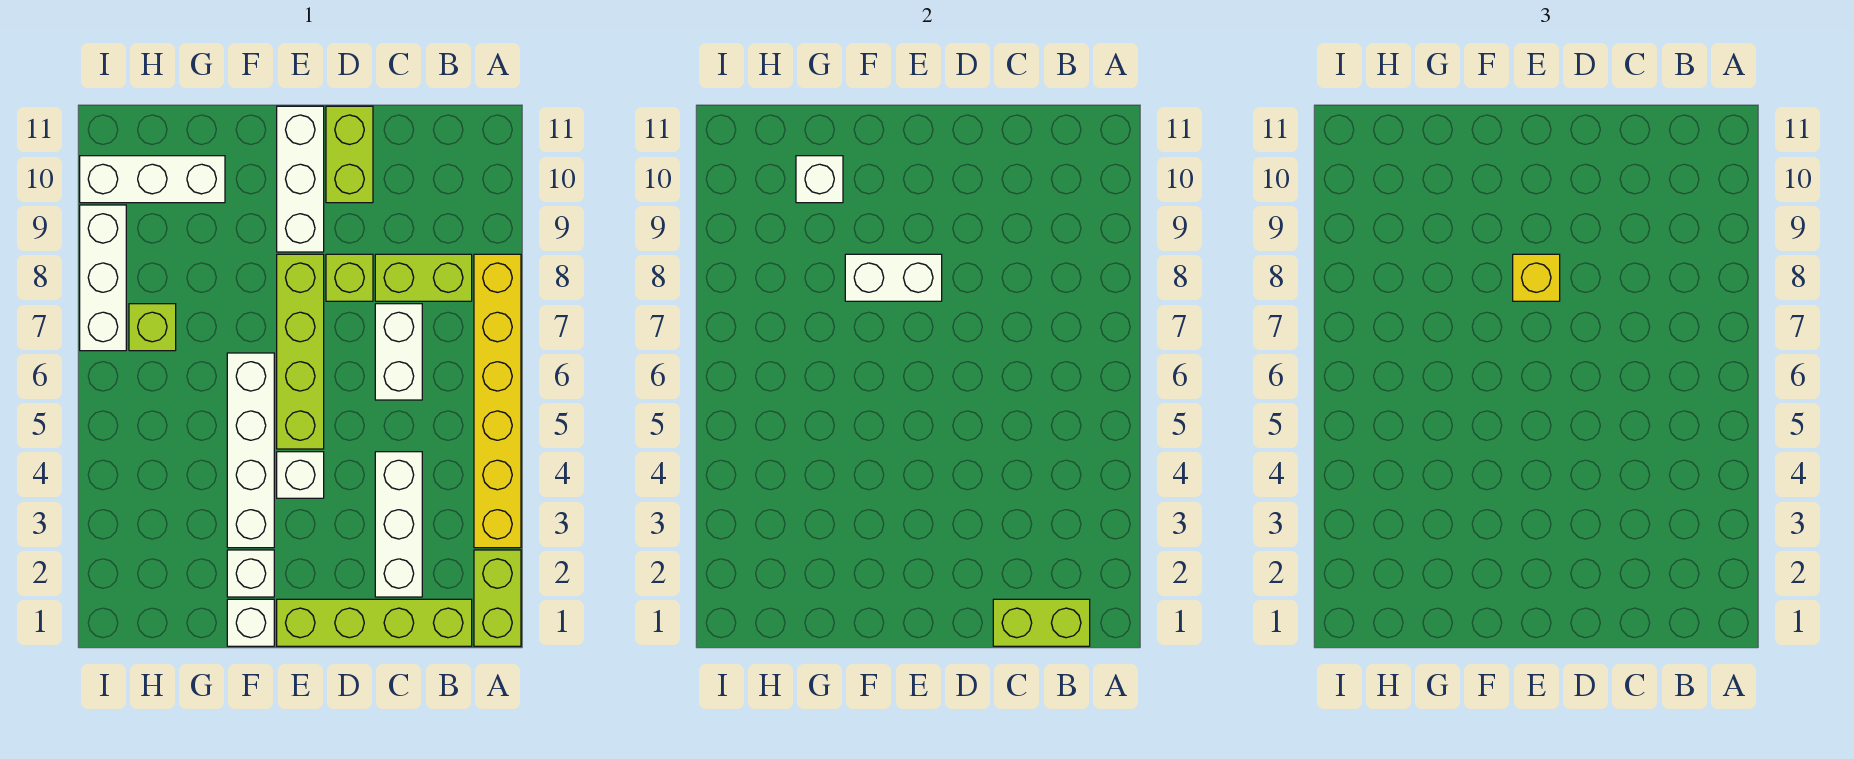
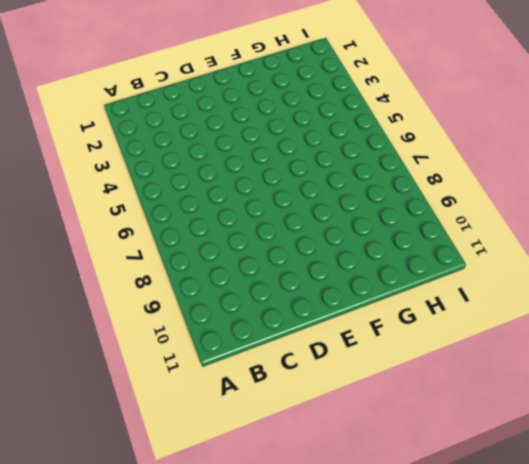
none -> lime brick A1:A2 level 1
none -> yellow brick A3:A8 level 1
none -> lime brick B1:E1 level 1

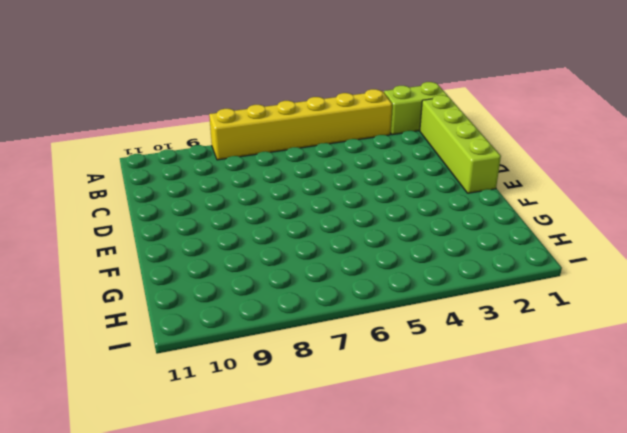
none -> lime brick B8:C8 level 1
none -> white brick C2:C4 level 1
none -> white brick C6:C7 level 1

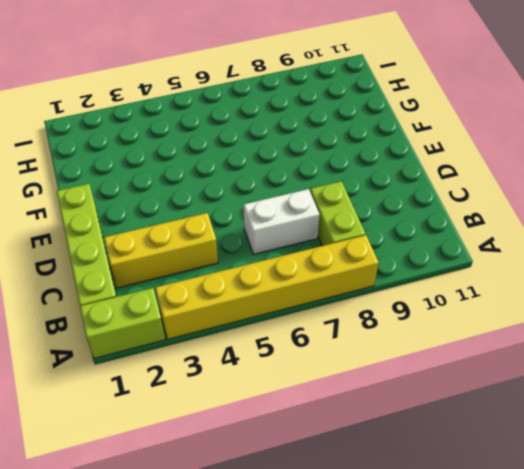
yellow brick C2:C4 level 1 -> white brick C2:C4 level 1
none -> lime brick D8 level 1
none -> lime brick D10:D11 level 1
none -> white brick E4 level 1

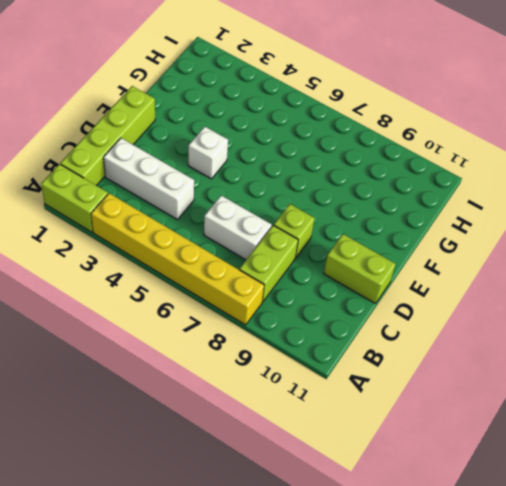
none -> lime brick E5:E8 level 1
none -> white brick E9:E11 level 1
none -> white brick F1 level 1

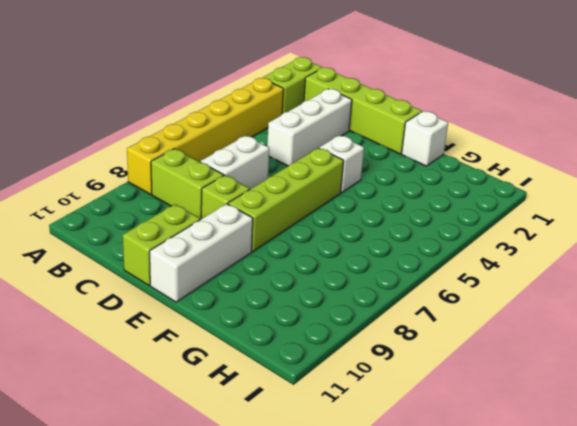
none -> white brick F2 level 1
none -> white brick F3:F6 level 1
none -> white brick G10:I10 level 1

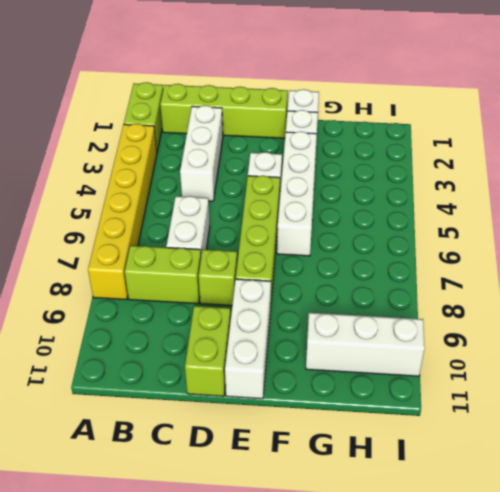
none -> lime brick H7 level 1
none -> white brick I7:I9 level 1
none -> lime brick B1:C1 level 2

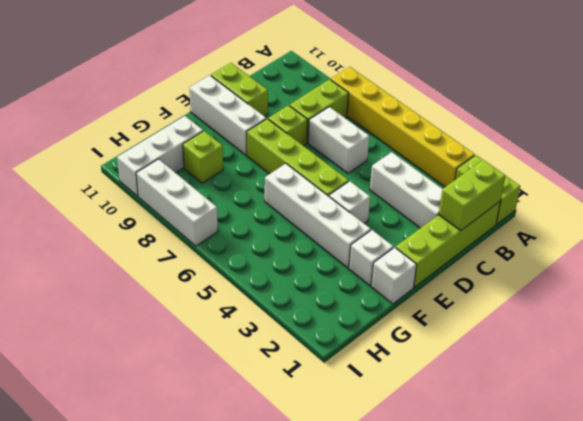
lime brick G9 level 1 -> lime brick H7 level 1
none -> white brick E8:F8 level 2
none -> white brick G10 level 2
none -> yellow brick E8 level 3

